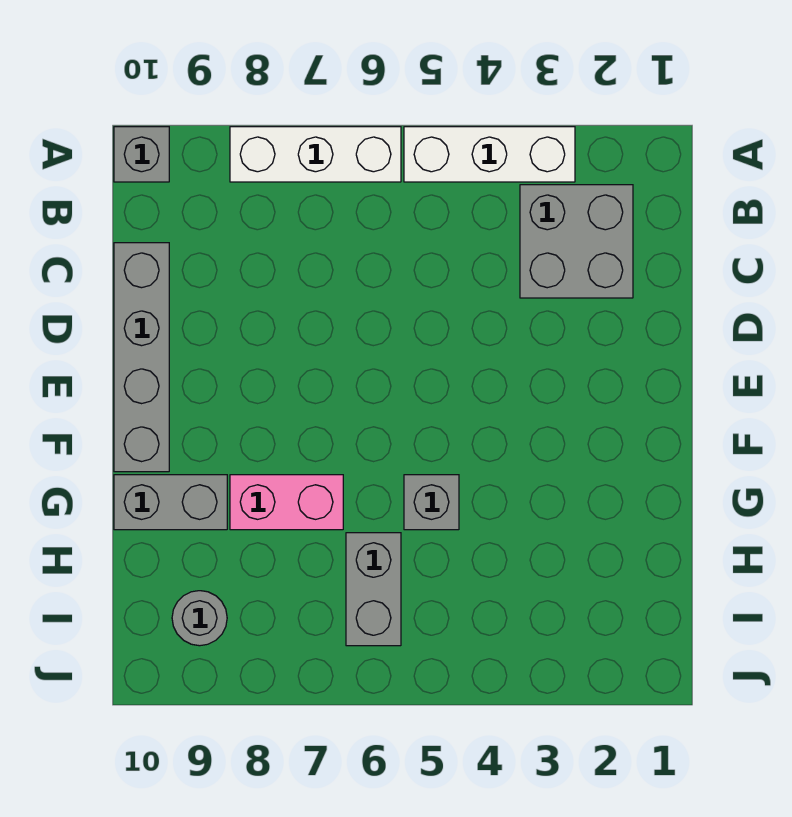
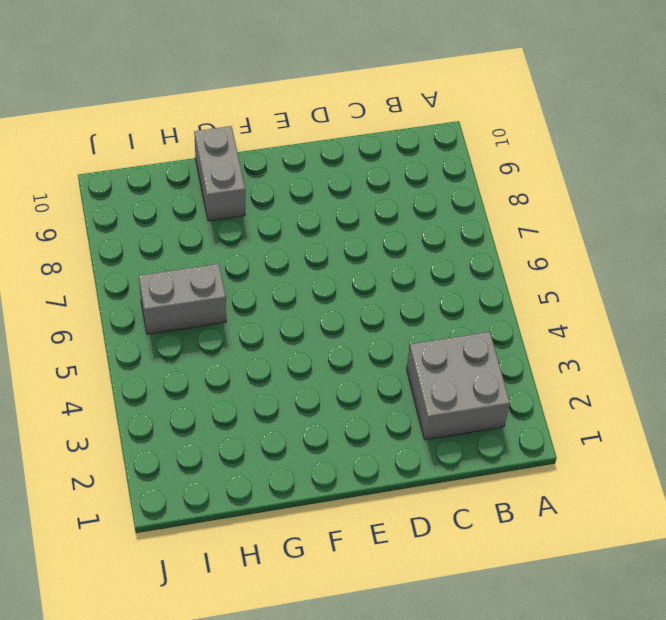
none -> white brick A3:A5 level 1
none -> white brick A6:A8 level 1

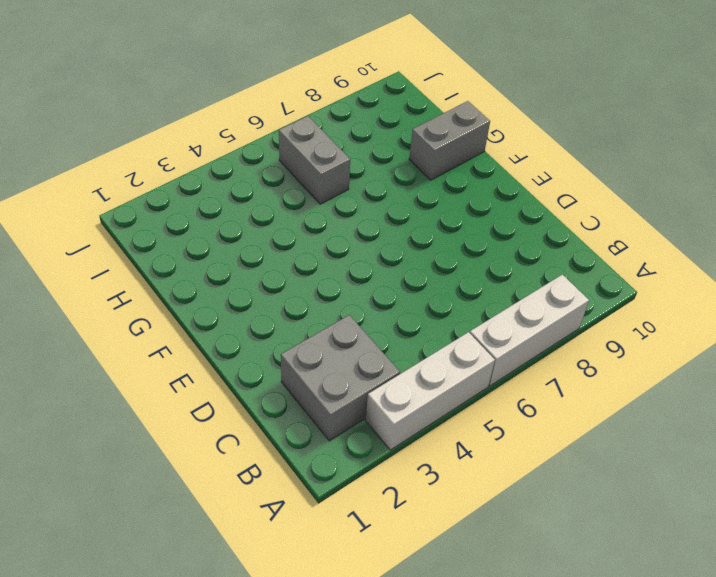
none -> grey brick A10 level 1
none -> grey brick C10:F10 level 1

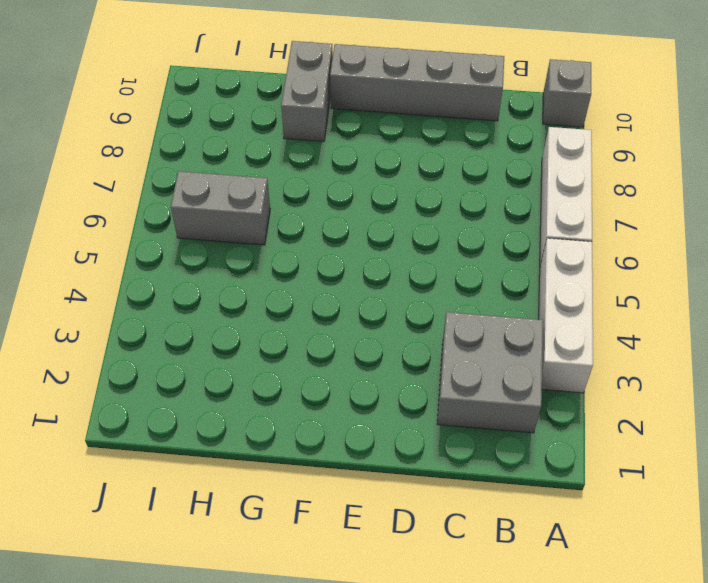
none -> grey brick G5 level 1
none -> pink brick G7:G8 level 1

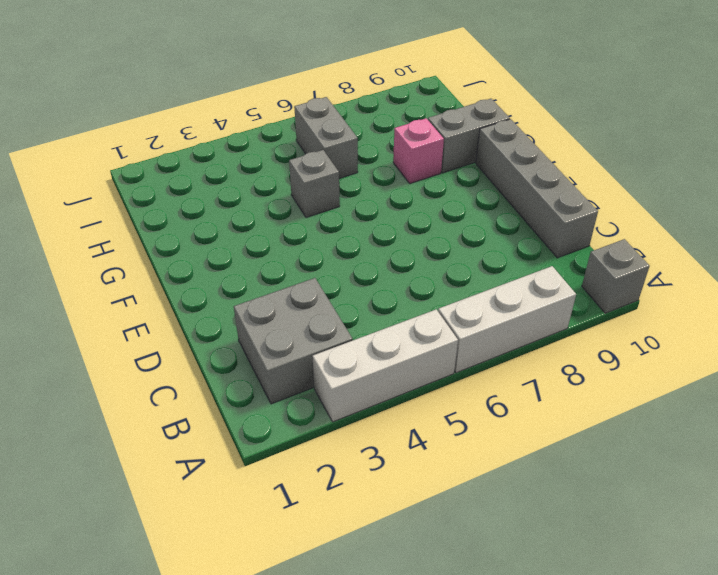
pink brick G8 level 1 -> pink brick G7:G8 level 1
none -> grey round brick I9 level 1

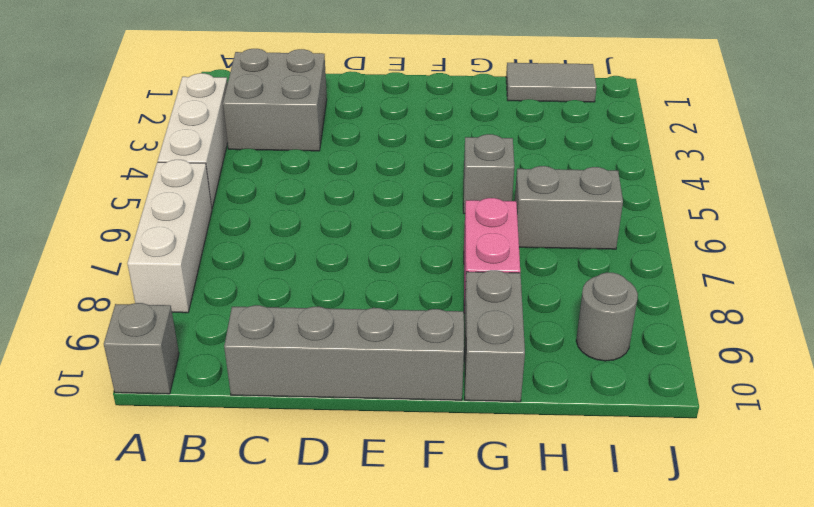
grey tile H1:I1 level 1 -> none

